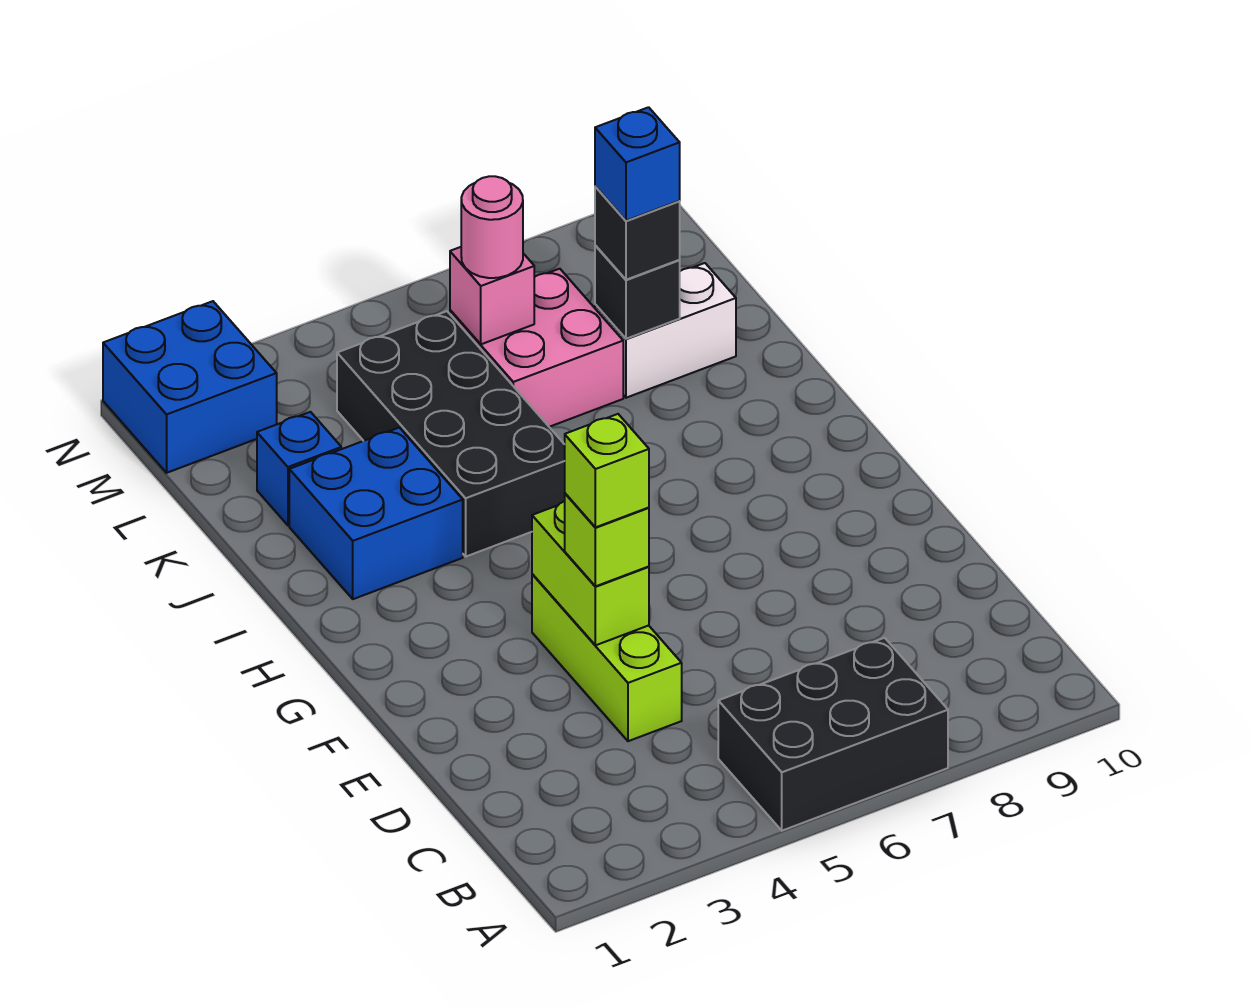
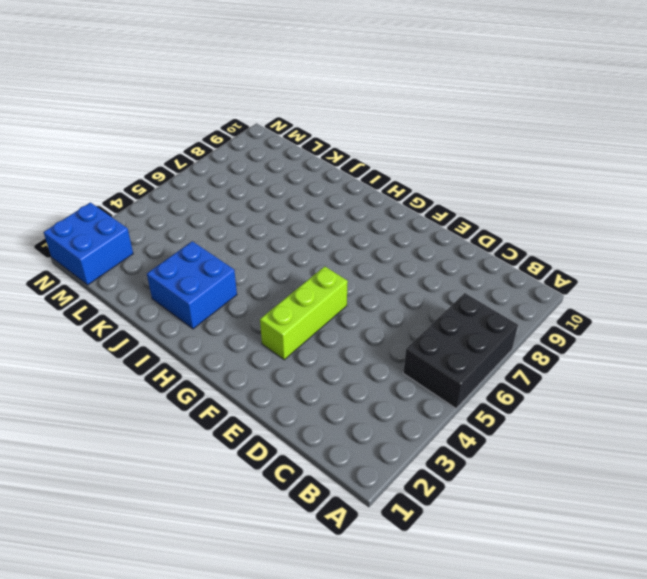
lime brick F3:F5 level 1 -> lime brick D4:F4 level 1
none -> black brick I4:L5 level 1
none -> blue brick K2 level 1
none -> pink brick K6:L7 level 1

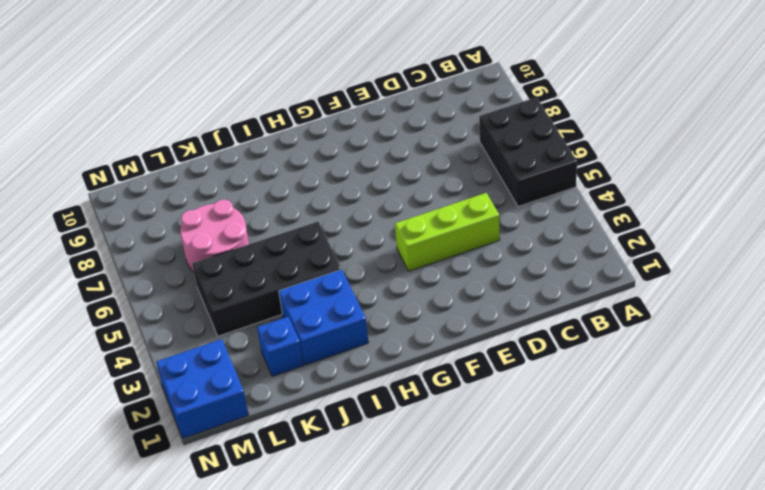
pink round brick K6:L7 level 1 -> pink brick K6:L7 level 1
none -> white brick K8:K9 level 1
none -> lime brick E4:F4 level 2
none -> black brick K8 level 2

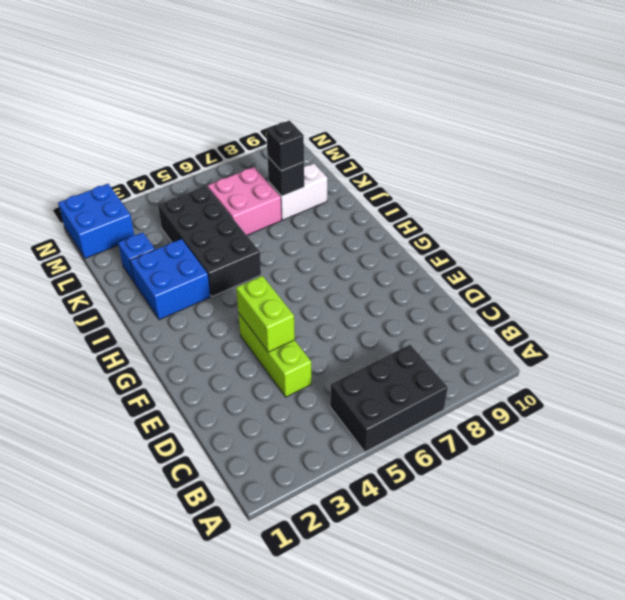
none -> pink brick L6 level 2
none -> lime brick E4 level 3
none -> pink round brick L6 level 3

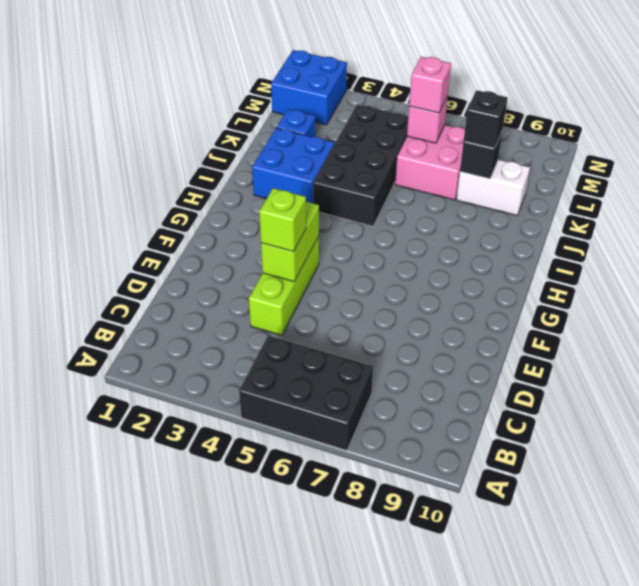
pink brick L6 level 3 -> pink round brick L6 level 3
none -> lime brick E4 level 4
none -> blue brick K8 level 4

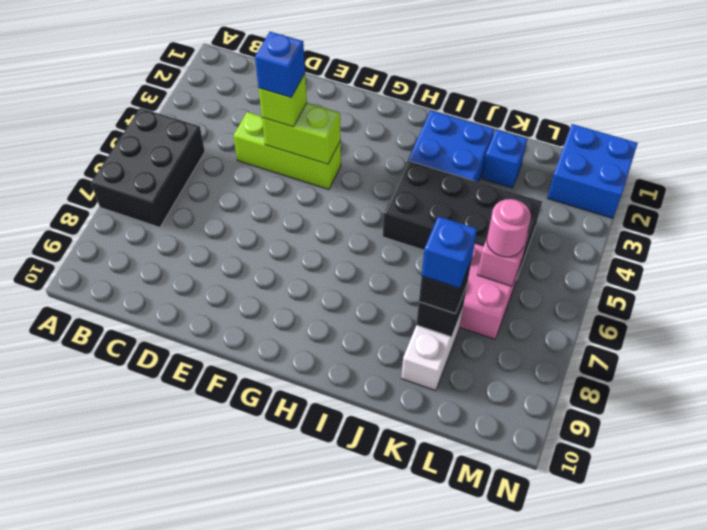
blue brick E4 level 4 -> lime brick E4 level 4

